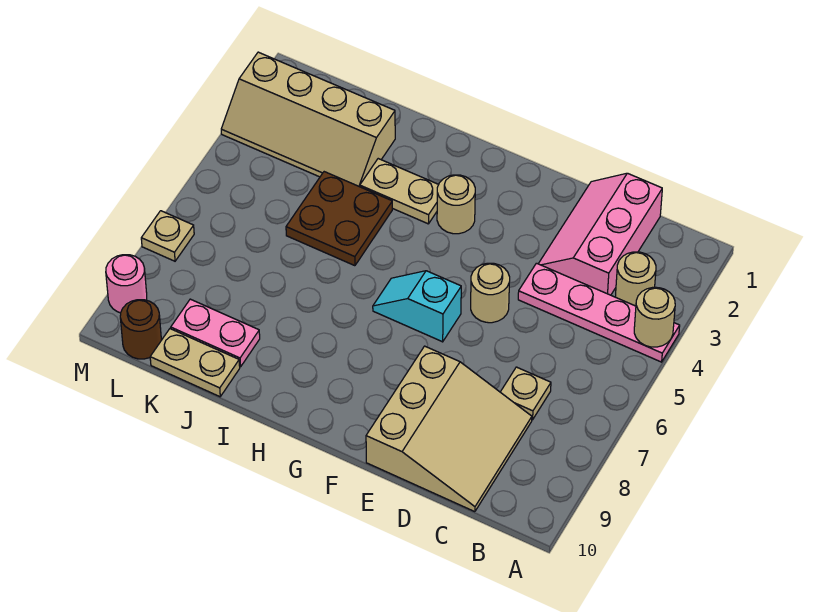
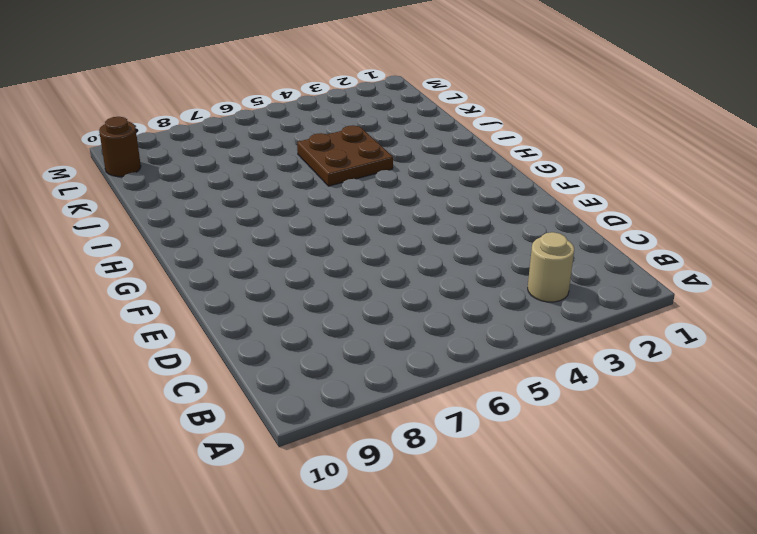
none -> pink plate A4:D4 level 1
none -> pink slope C1:D3 level 1 top C
none -> tan plate C7 level 1

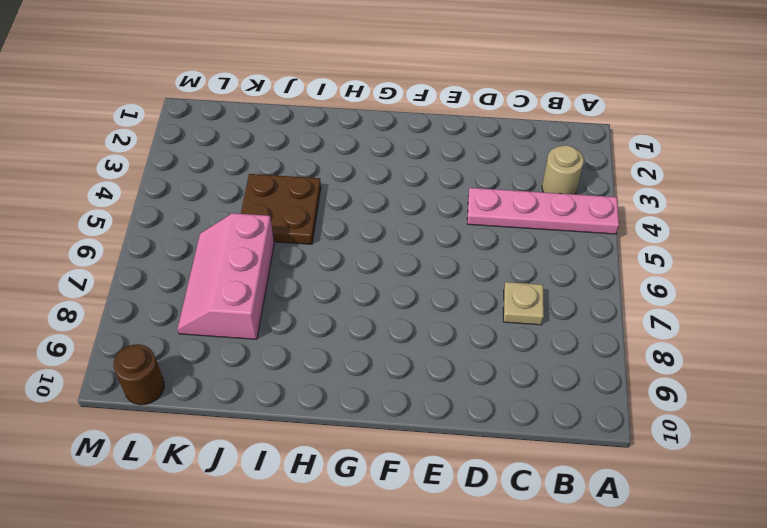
pink slope J6:K8 level 1 top J -> pink slope C1:D3 level 1 top C
none -> tan slope C8:E10 level 1 top E
none -> tan round brick E5 level 1
none -> cyan slope F6:G6 level 1 top F

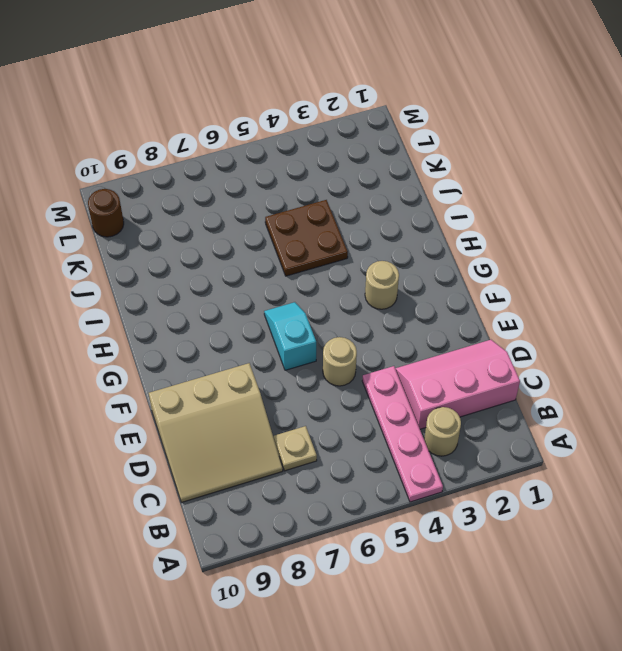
none -> tan plate H3:I3 level 1
none -> tan slope J2:M3 level 1 top 2
none -> pink plate J9:K9 level 1

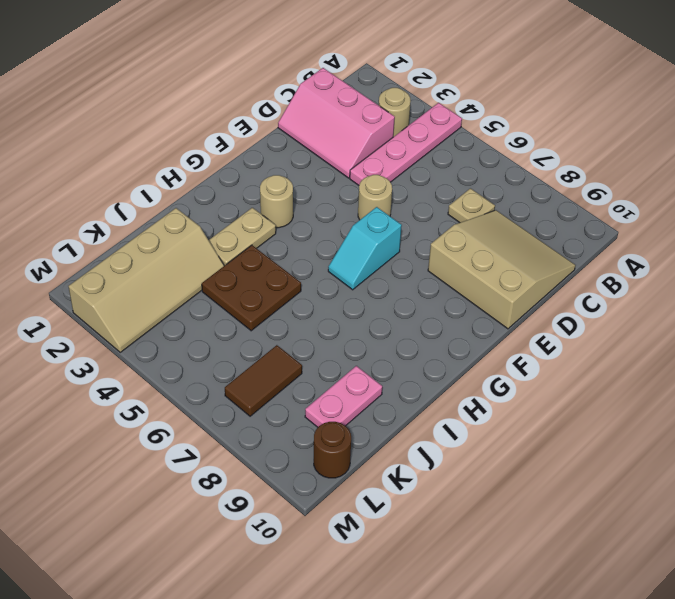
brown tile K7:L7 level 1 -> none
none -> tan plate J10:K10 level 1
none -> tan plate M7 level 1
none -> pink round brick M9 level 1

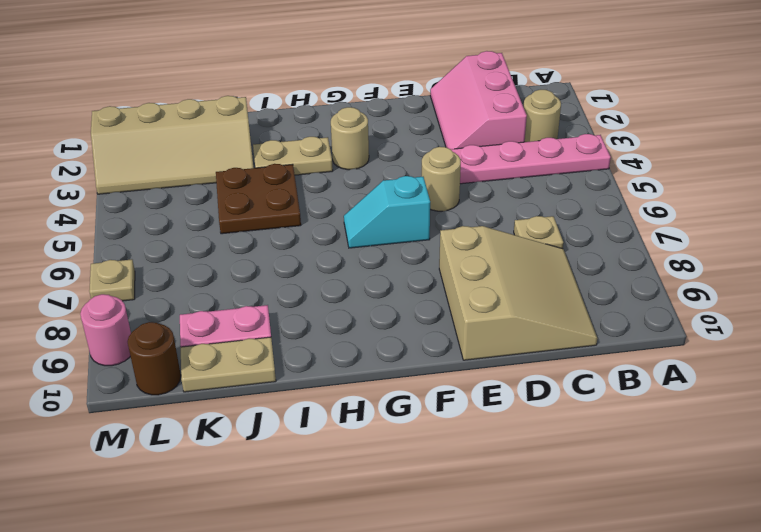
none -> tan round brick A4 level 2

